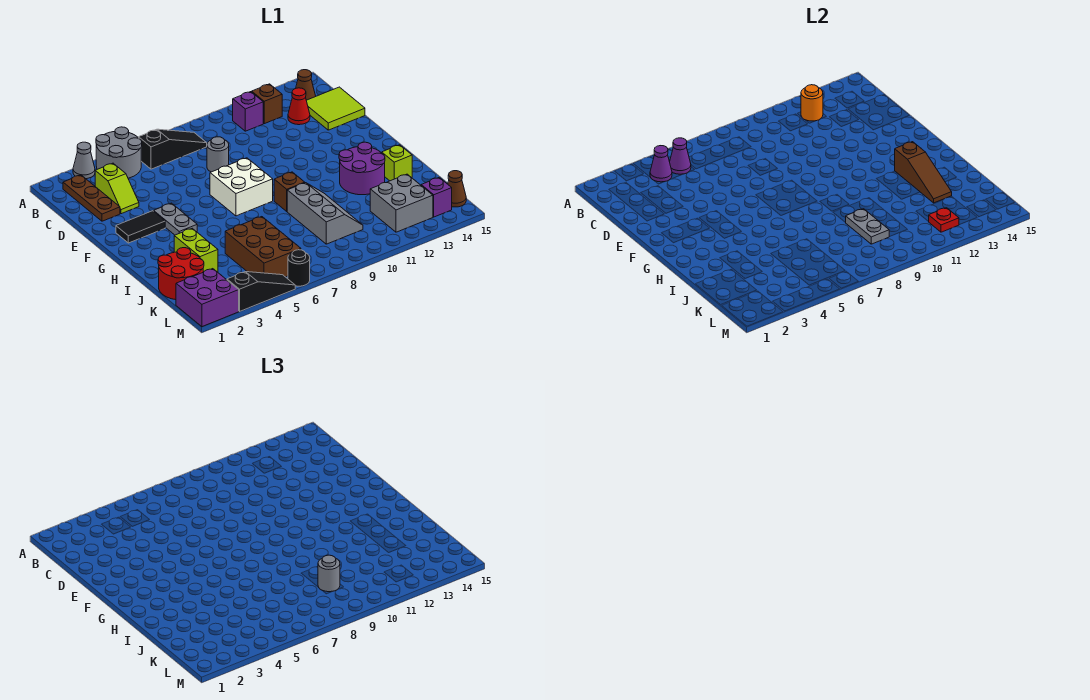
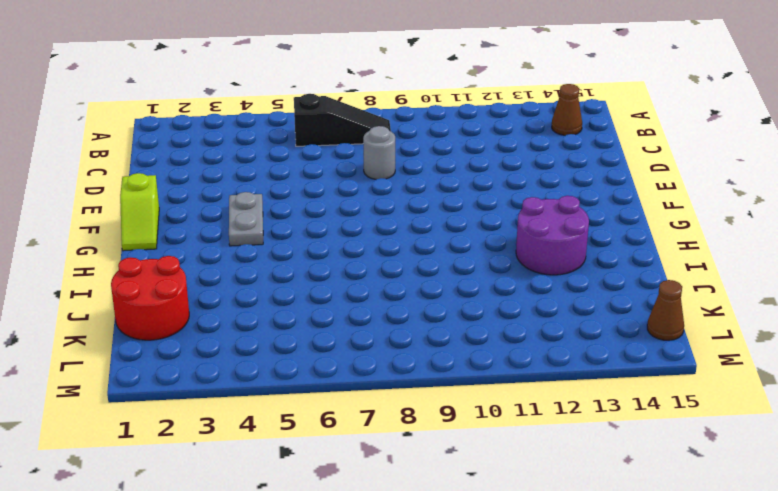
lime slope F1:G1 level 1 top F -> lime slope C3:D3 level 1 top C
none -> grey cone A3 level 1
none -> grey round brick A4:B5 level 1
none -> brown plate B2:D2 level 1
none -> purple brick B11 level 1

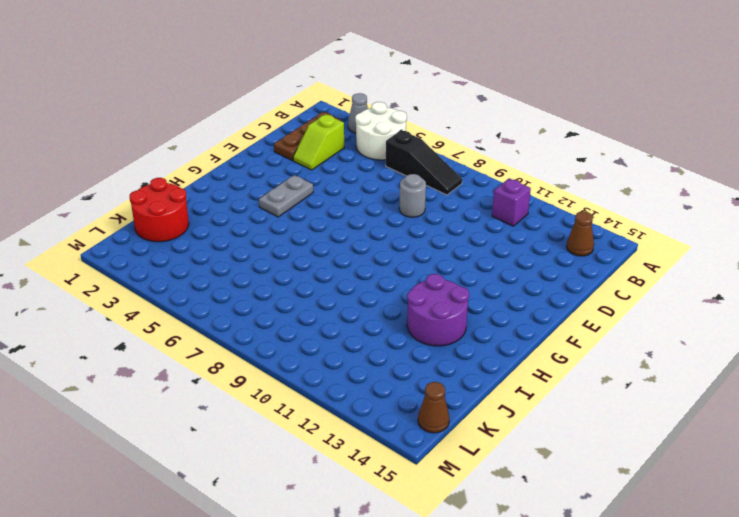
white round brick A4:B5 level 1 -> grey round brick A4:B5 level 1
none -> brown brick B12 level 1
none -> red cone C13 level 1
none -> lime tile C14:D15 level 1
none -> black tile F2:F3 level 1

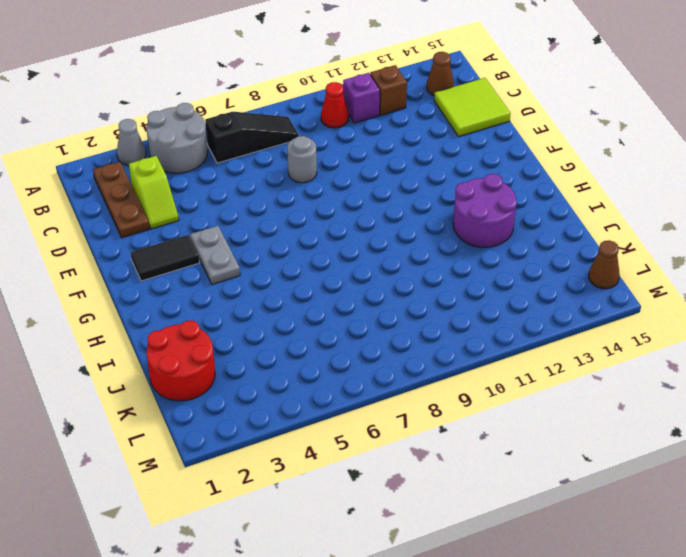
red cone B10 level 1 -> red cone C13 level 1
none -> white brick F7:G8 level 1
none -> brown brick H9 level 1
none -> lime brick I3:J3 level 1
none -> grey slope I9:K10 level 1 top 9

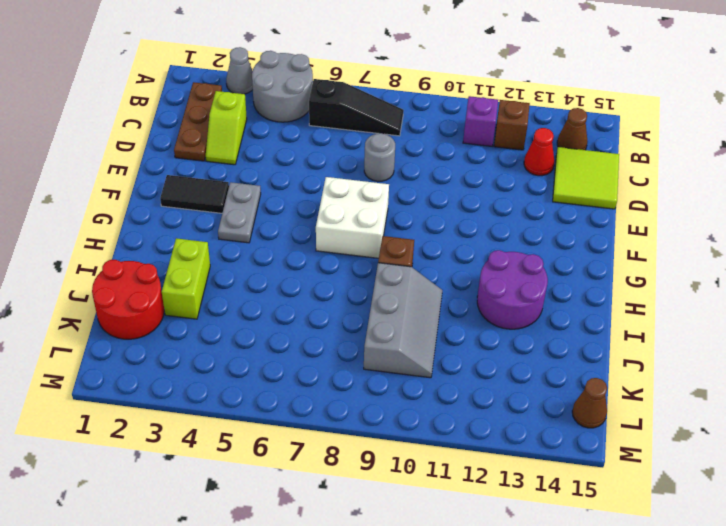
none -> lime brick I14 level 1
none -> brown brick J5:L6 level 1
none -> grey brick K12:L13 level 1
none -> purple brick L1:M2 level 1

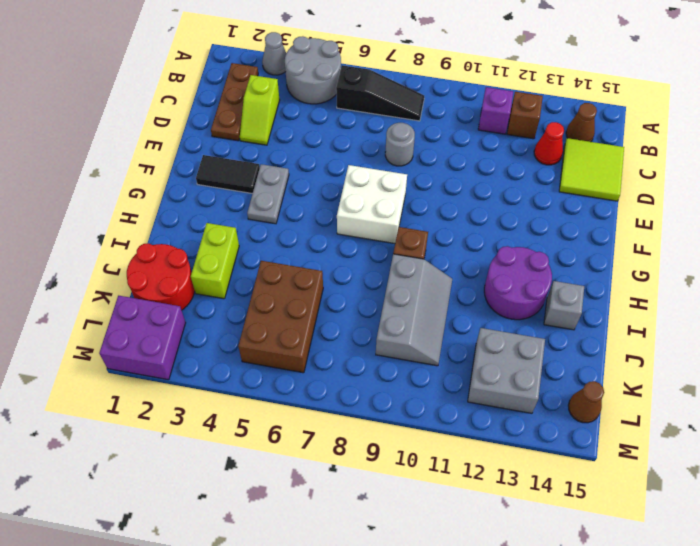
grey brick I14 level 1 -> lime brick I14 level 1
none -> purple brick L14 level 1
none -> black slope M3:M5 level 1 top 3
none -> black round brick M6 level 1
none -> purple cone B4 level 2

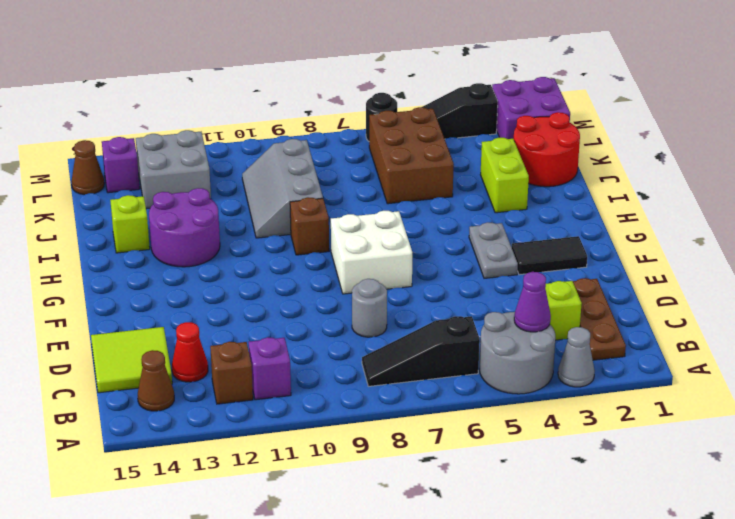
none -> purple cone B5 level 2
none -> orange round brick B12 level 2
none -> brown slope H13:J13 level 2 top H
none -> grey plate J9:K9 level 2

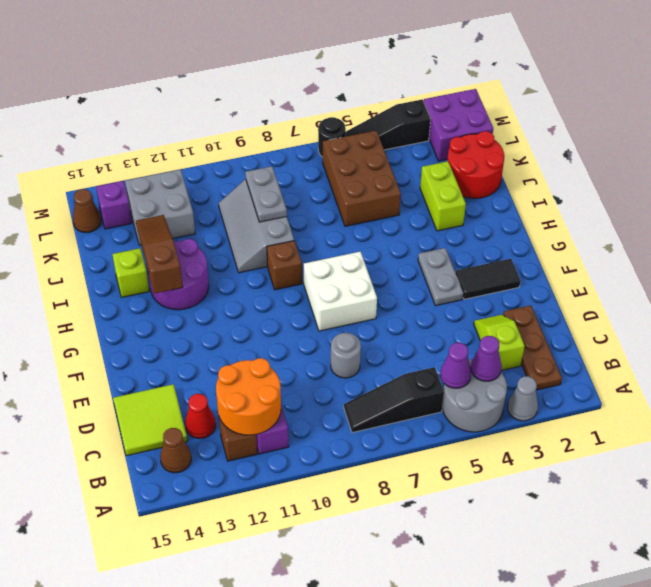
orange round brick B11:C12 level 2 -> orange round brick B12 level 2
none -> red plate L12 level 2
none -> grey round brick K9 level 3

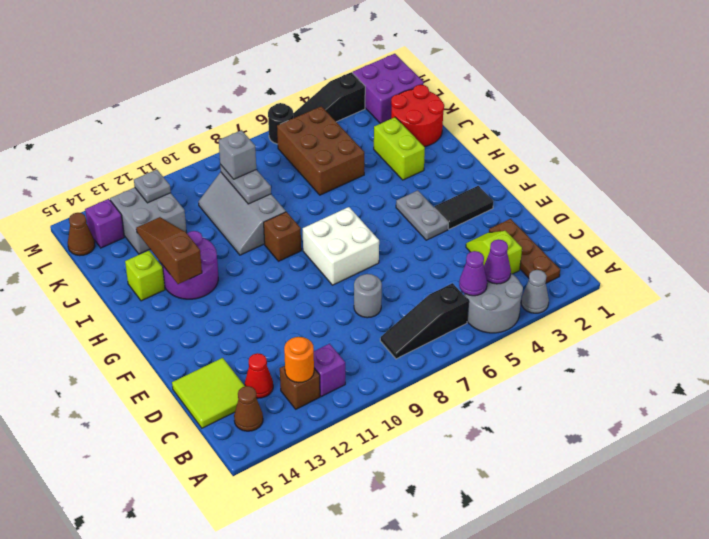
grey brick K9 level 3 -> grey round brick K9 level 3
grey plate L12 level 2 -> red plate L12 level 2

